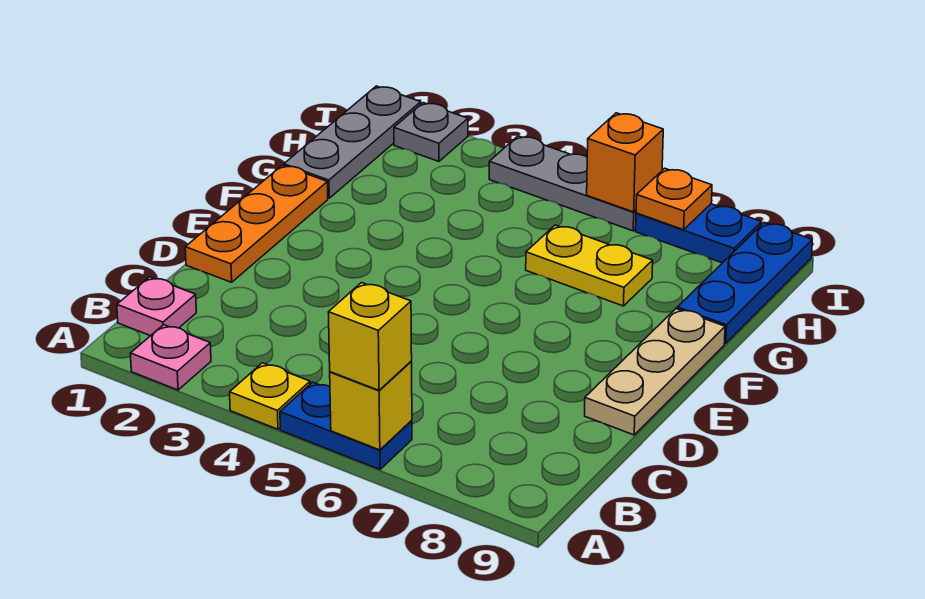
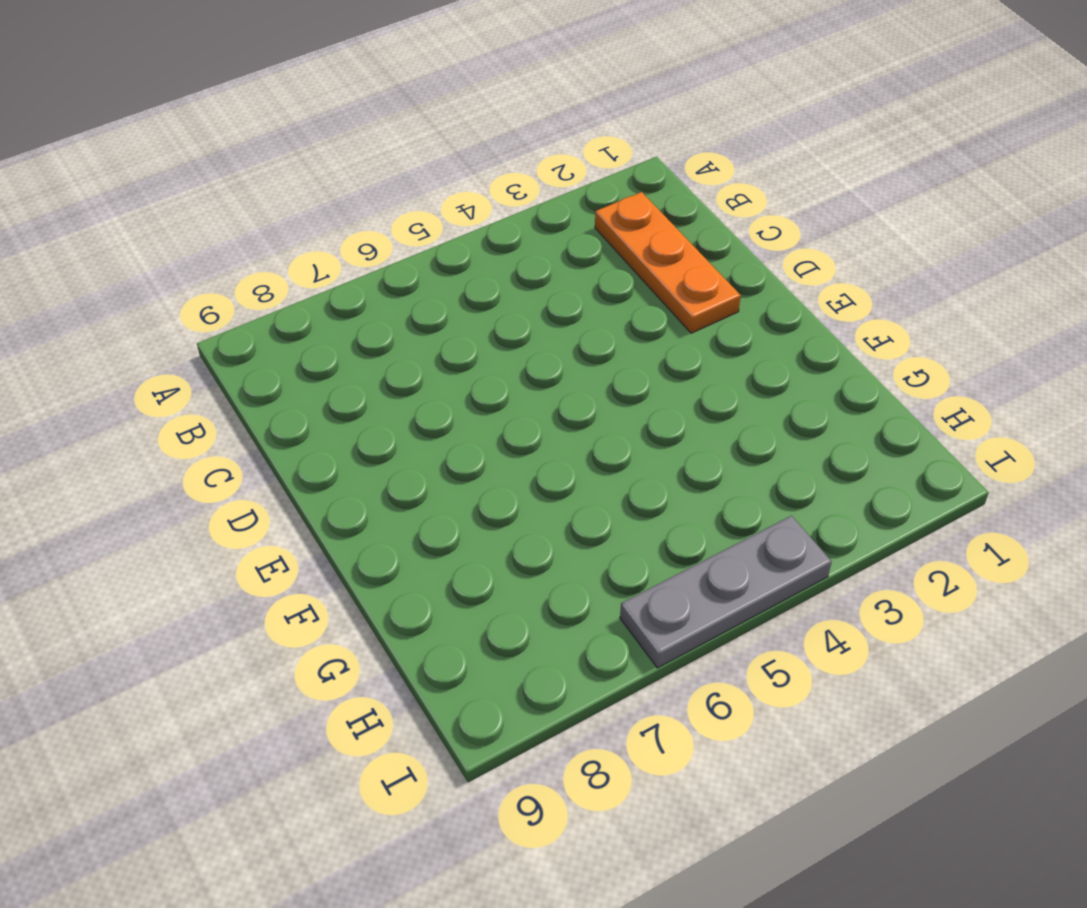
orange plate B2:D2 level 1 -> orange plate D1:F1 level 1
none -> pink plate A2 level 1
none -> yellow plate A4 level 1
none -> blue plate A5:A6 level 1

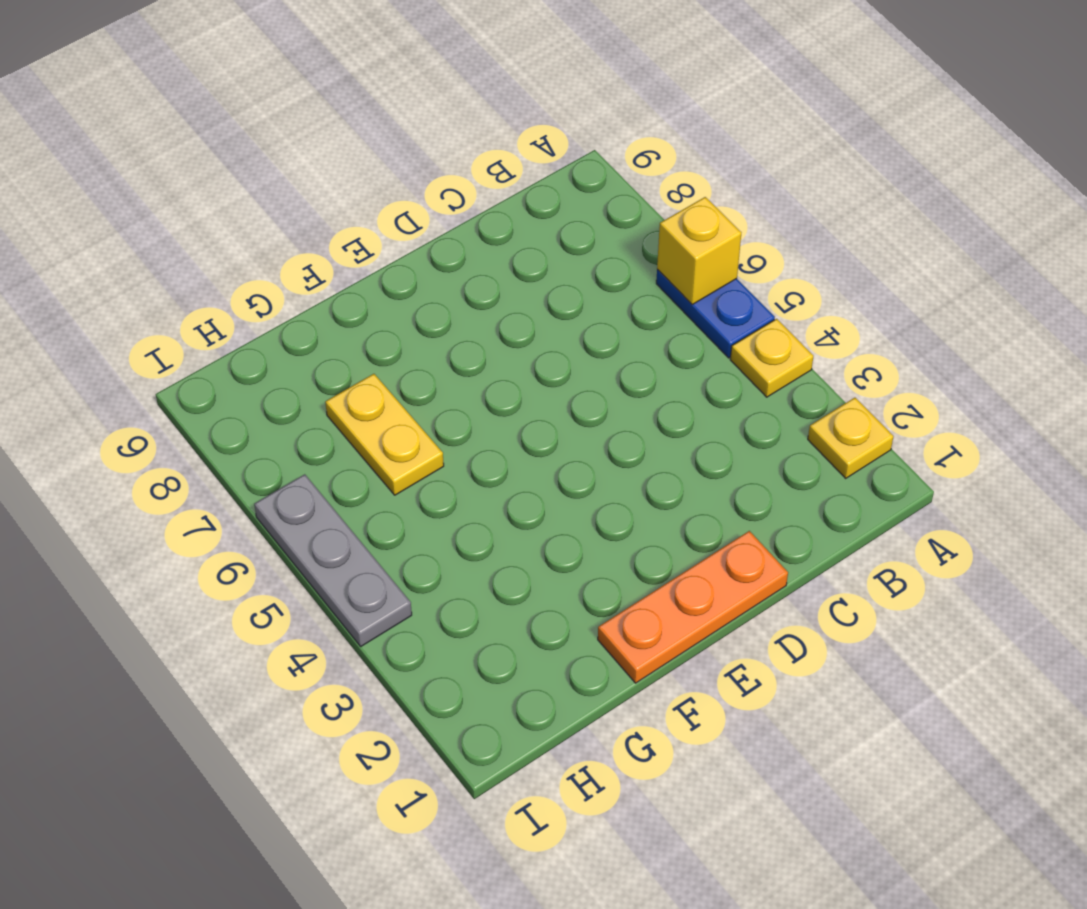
yellow plate A2 level 1 -> pink plate A2 level 1
none -> pink plate B1 level 1
none -> tan plate D9:F9 level 1
none -> grey plate G1:I1 level 1

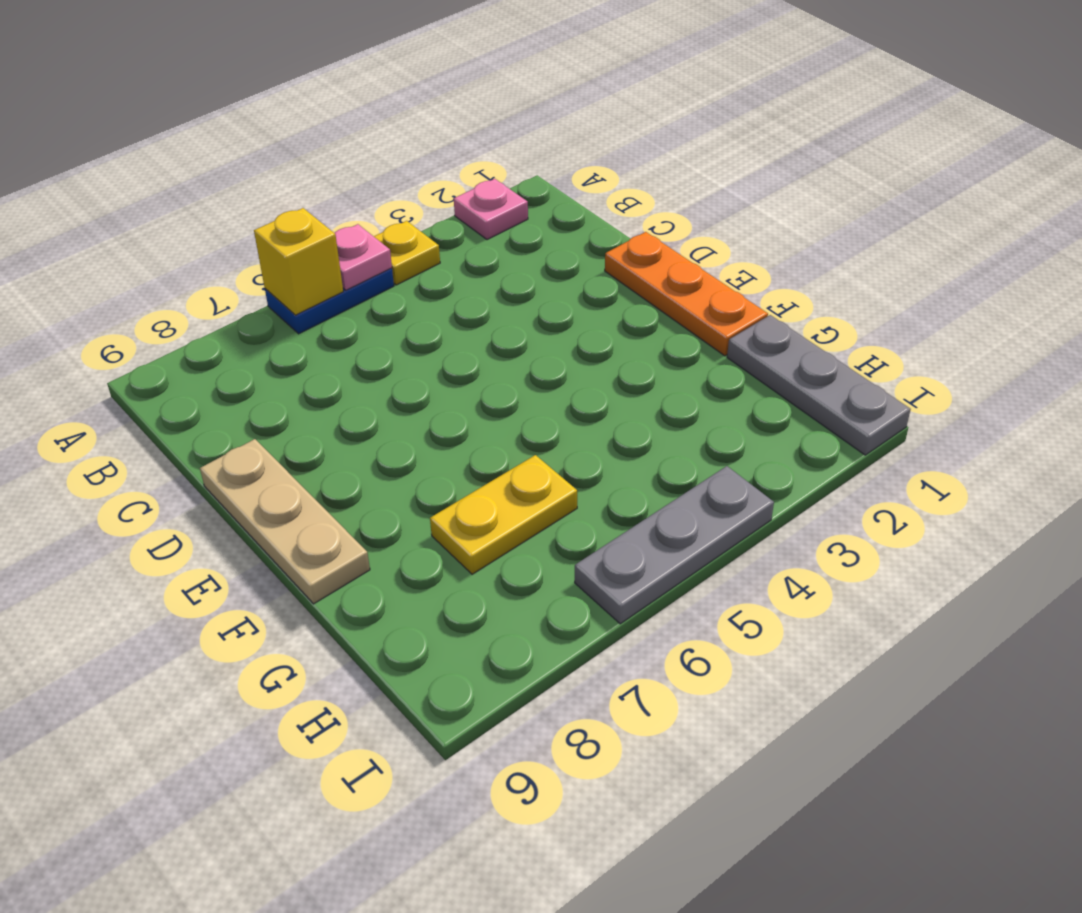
pink plate A5 level 2 -> pink plate B1 level 1
none -> blue plate G9:I9 level 1
none -> grey plate I2 level 1
none -> blue plate I7:I8 level 1

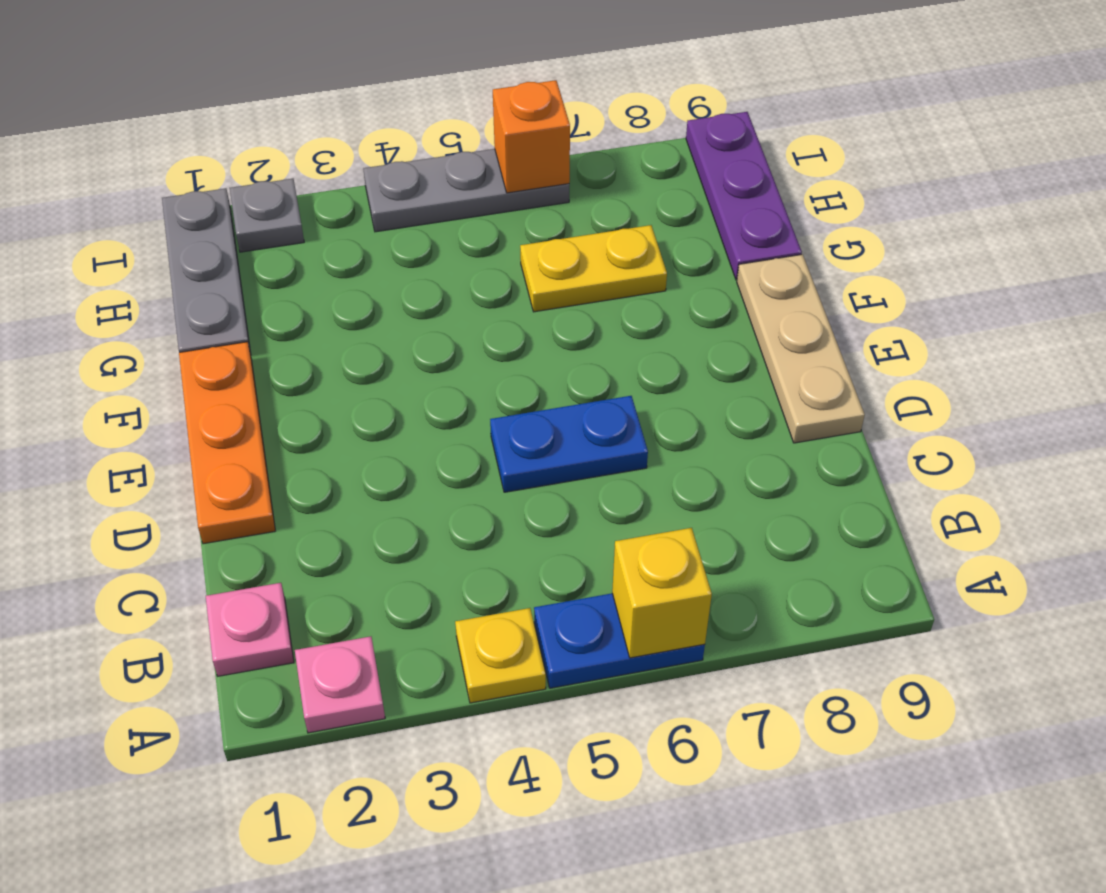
blue plate D5:D6 level 1 -> blue plate I7:I8 level 1
purple plate G9:I9 level 1 -> blue plate G9:I9 level 1
none -> orange plate I7 level 2
none -> yellow brick A6 level 3

